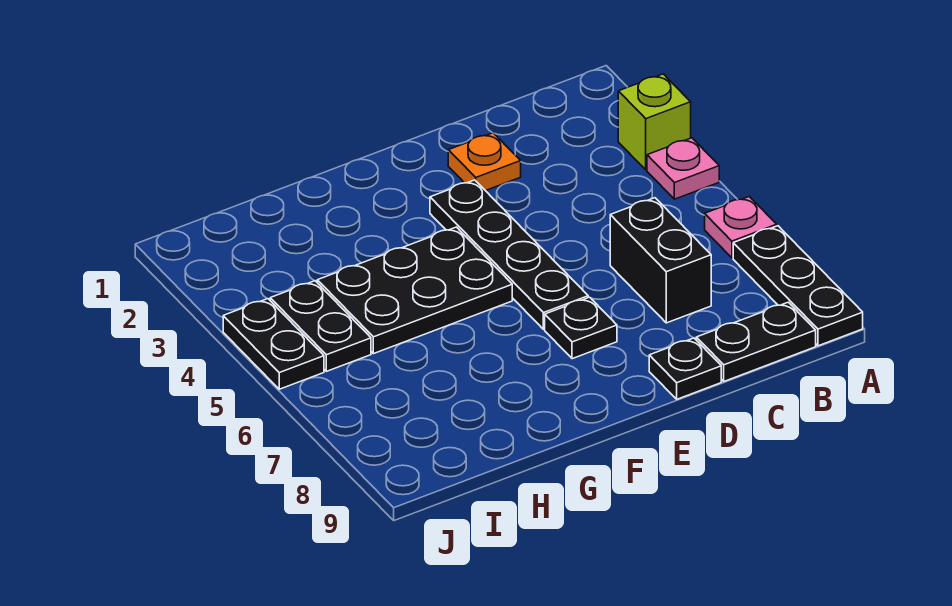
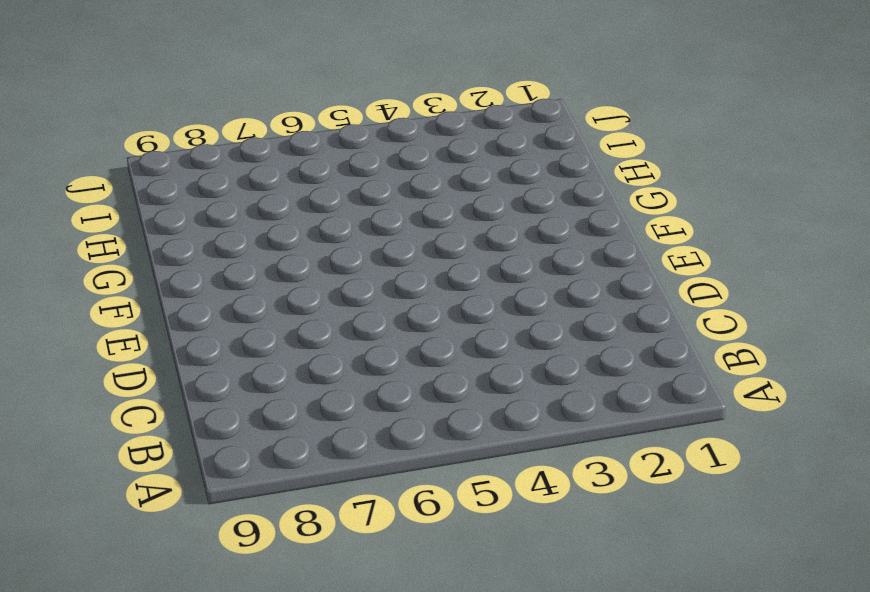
none -> lime brick A3 level 1
none -> pink plate A4 level 1
none -> pink plate A6 level 1

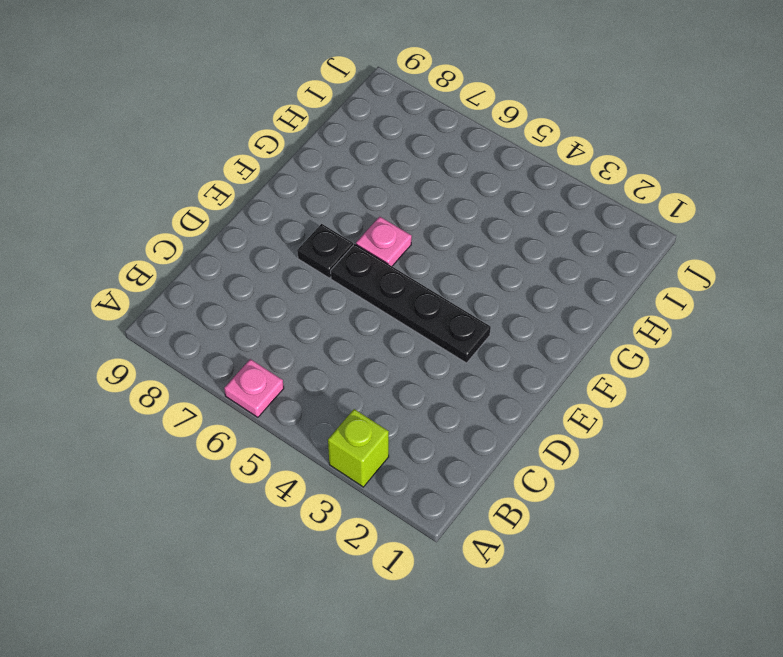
pink plate F6 level 1 -> pink plate A4 level 1
none -> black plate A7:A9 level 1
none -> black plate B9:C9 level 1
none -> black brick C6:C7 level 1

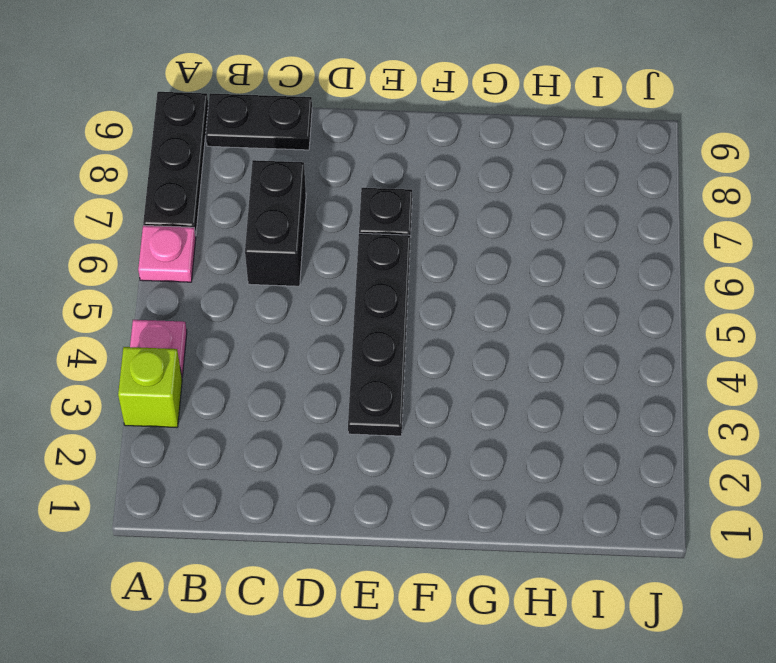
none -> orange plate D2 level 1
none -> black plate D9 level 1
none -> black plate F4:H5 level 1

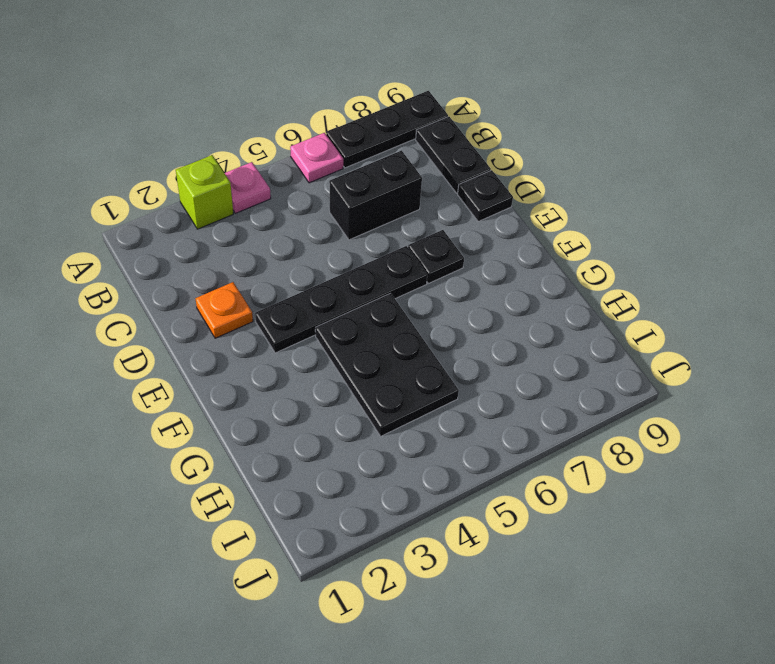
none -> black plate I4:I5 level 1
none -> black plate J4:J5 level 1

